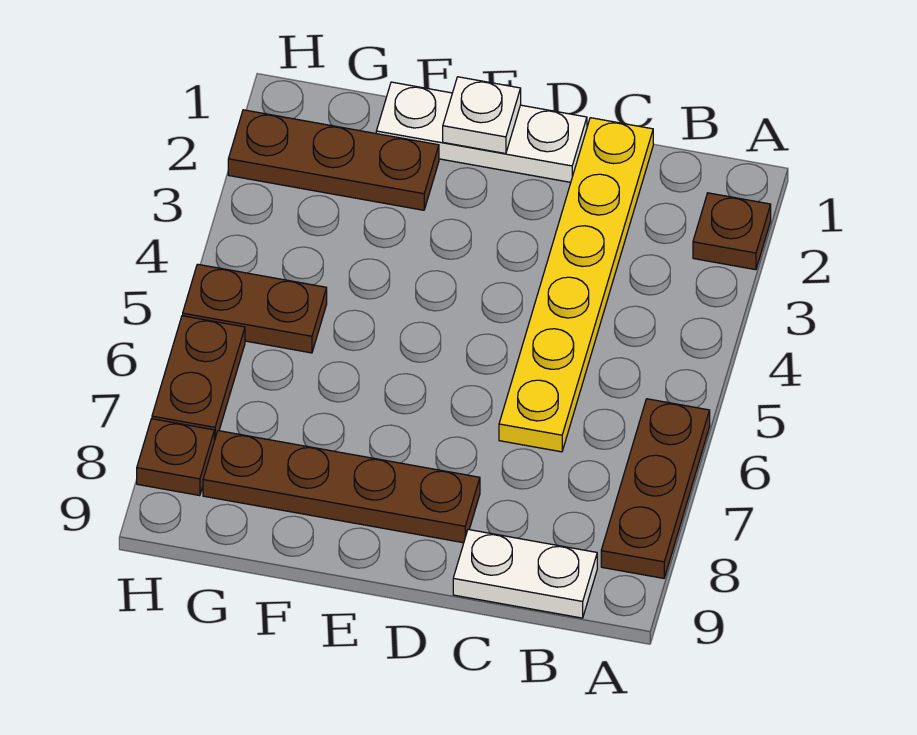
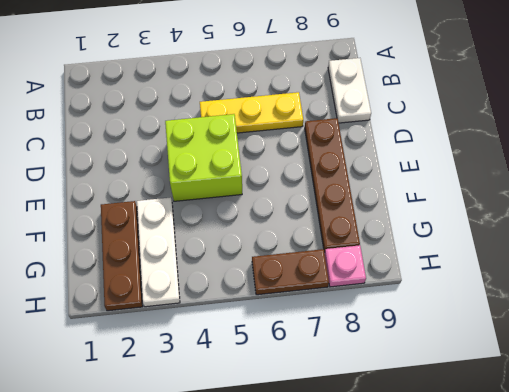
yellow plate C5:C7 level 1 -> yellow plate C1:C6 level 1
lime brick D4:E5 level 1 -> none
white plate F3:H3 level 1 -> white plate D1:F1 level 1
pink plate H8 level 1 -> brown plate H8 level 1
none -> brown plate A2 level 1
none -> brown plate A6:A8 level 1

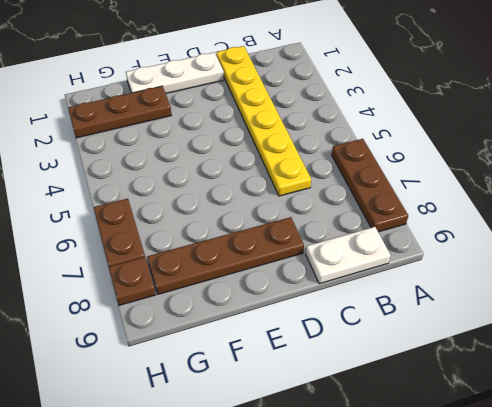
none -> brown plate A2 level 1
none -> brown plate G5:H5 level 1

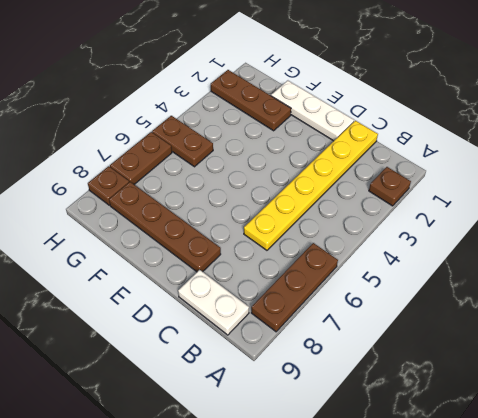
none -> white plate E1 level 2

